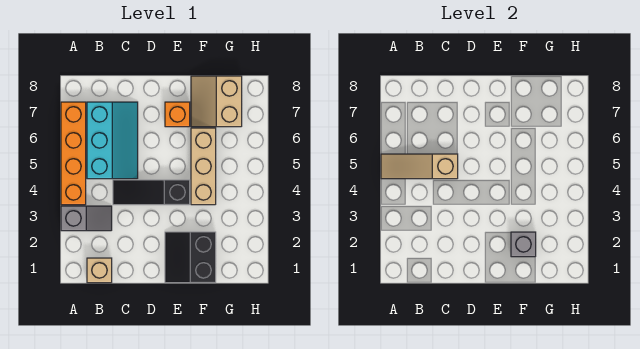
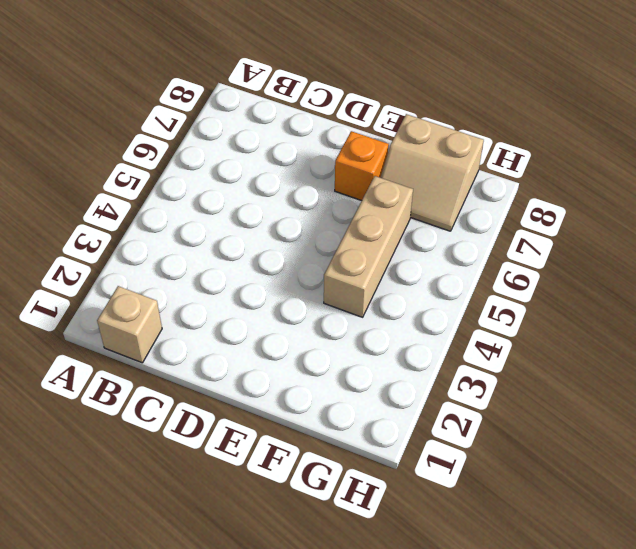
tan slope F7:G8 level 1 top 8 -> tan slope F7:G8 level 1 top G
none -> grey slope A3:B3 level 1 top A
none -> orange brick A4:A7 level 1

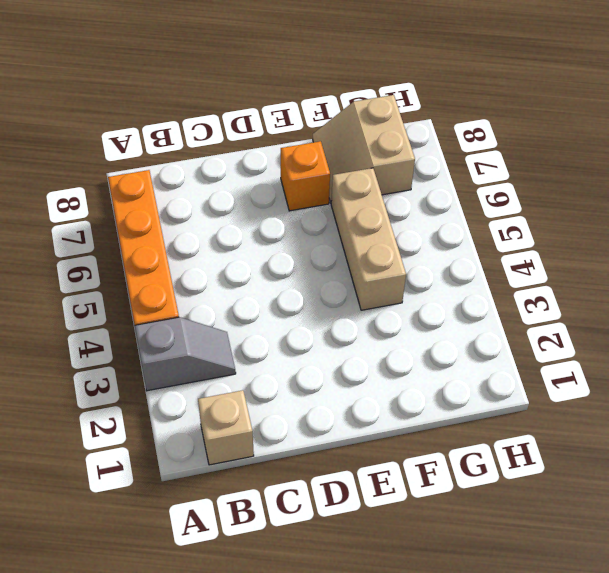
none -> cyan slope B5:C7 level 1 top B
none -> black slope C4:E4 level 1 top E

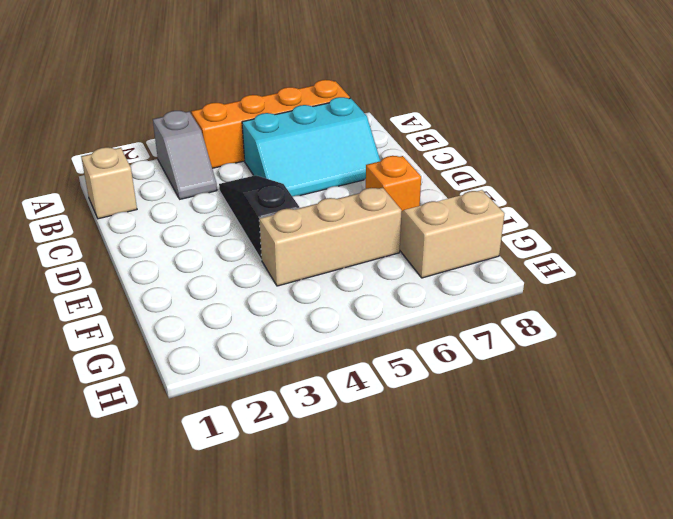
none -> black slope E1:F2 level 1 top F
none -> tan slope A5:C5 level 2 top C

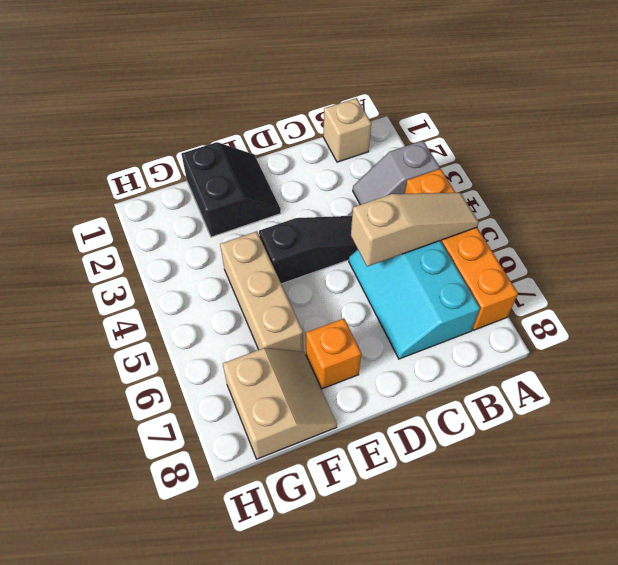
none -> grey brick F2 level 2

